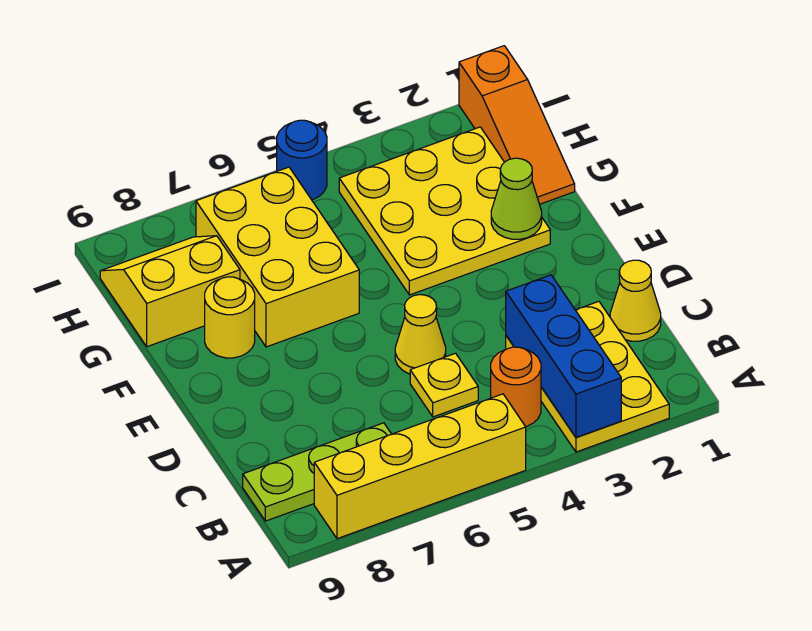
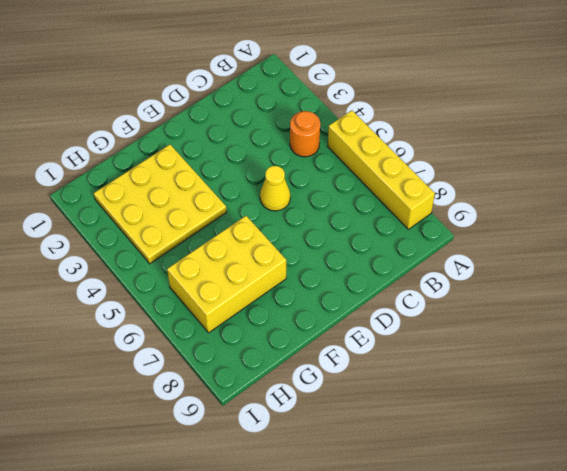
none -> yellow plate A2:C3 level 1
none -> lime plate B7:B9 level 1
none -> yellow cone C1 level 1

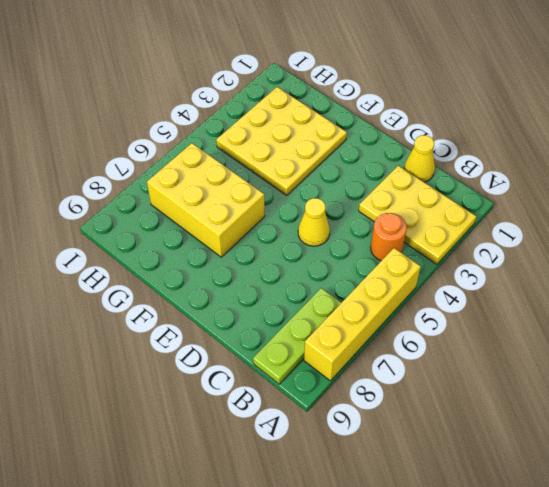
none -> yellow plate C5 level 1
none -> yellow round brick F8 level 1
none -> orange slope G1:I1 level 1 top I

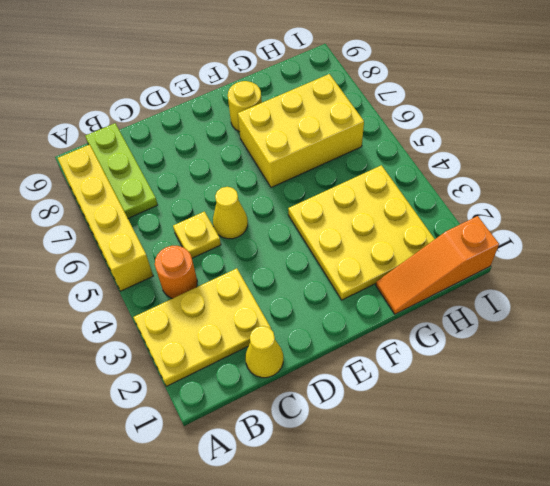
none -> yellow slope G8:H9 level 1 top G
none -> blue round brick I5 level 1
none -> blue brick A3:C3 level 2

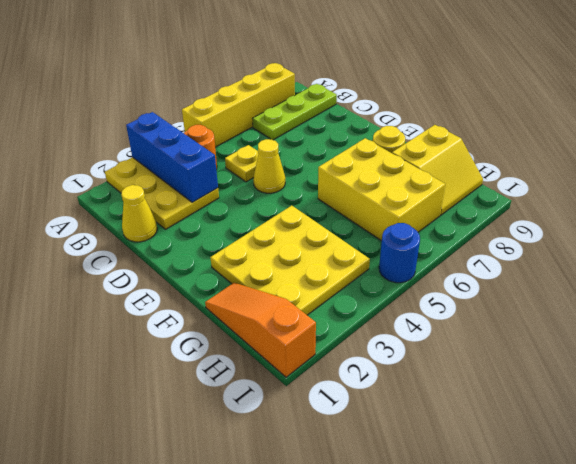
none -> lime cone F2 level 2

